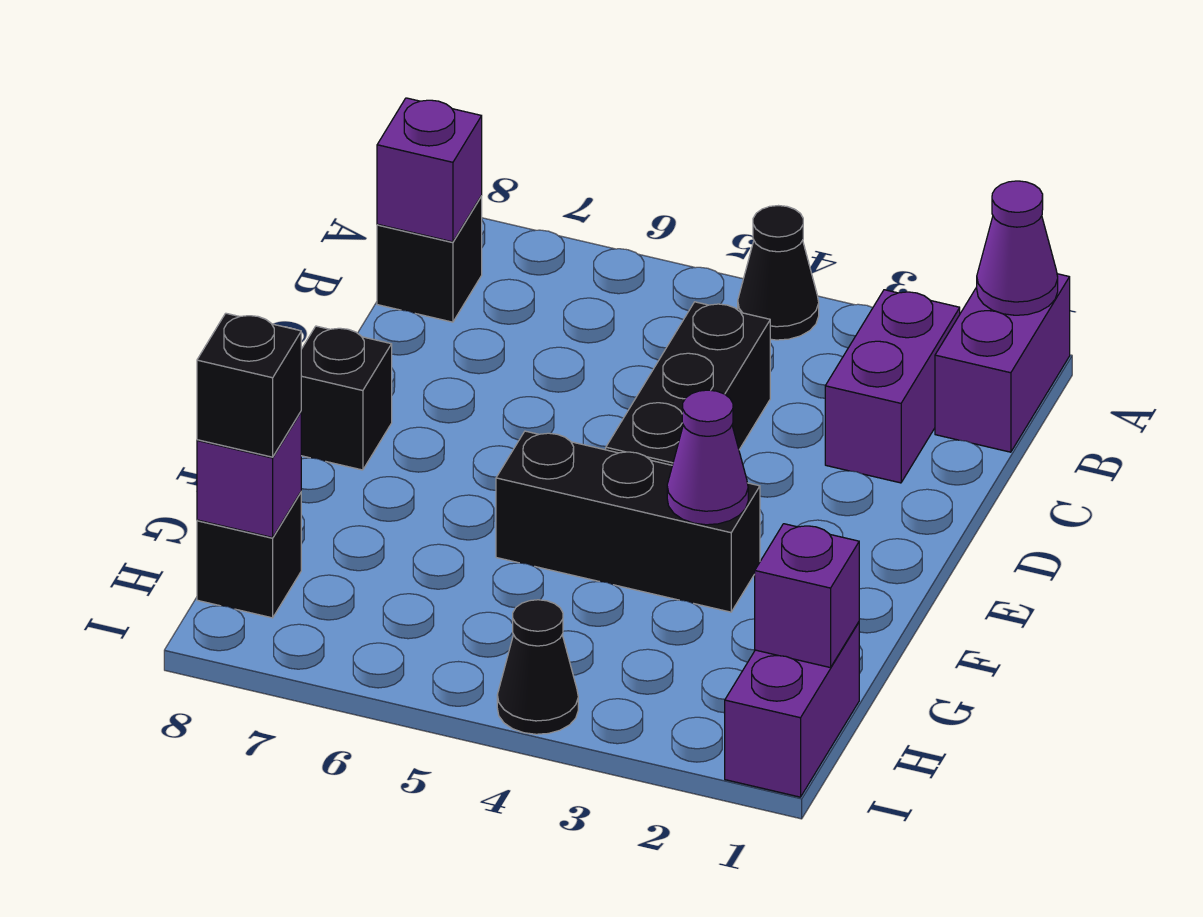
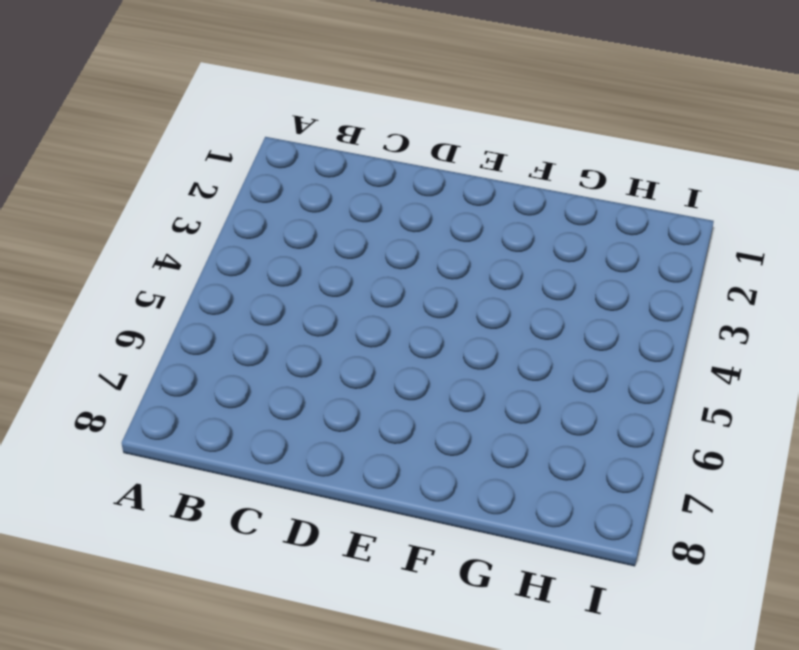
none -> purple brick A1:B1 level 1
none -> black cone A4 level 1
none -> purple brick B2:C2 level 1

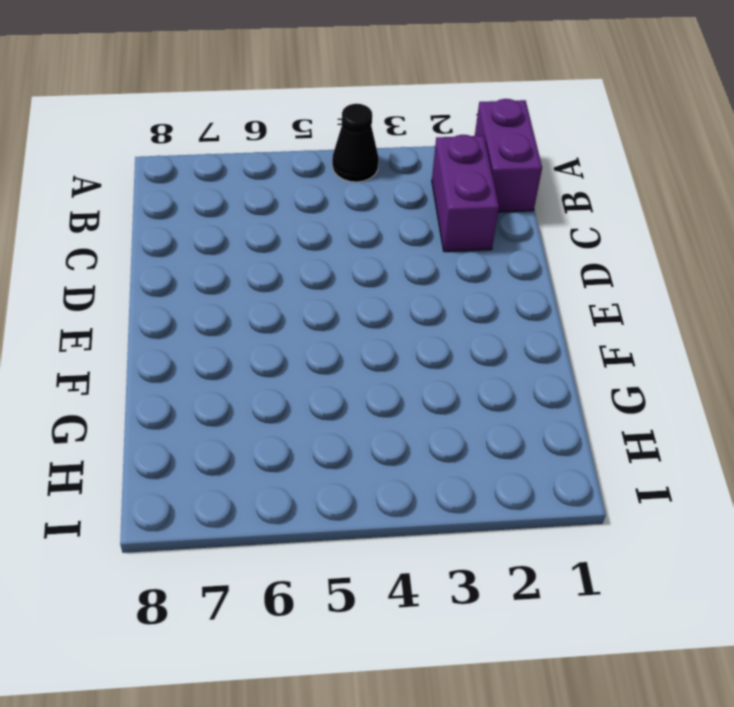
none -> black brick B8 level 1
none -> black brick C4:E4 level 1
none -> black brick E8 level 1

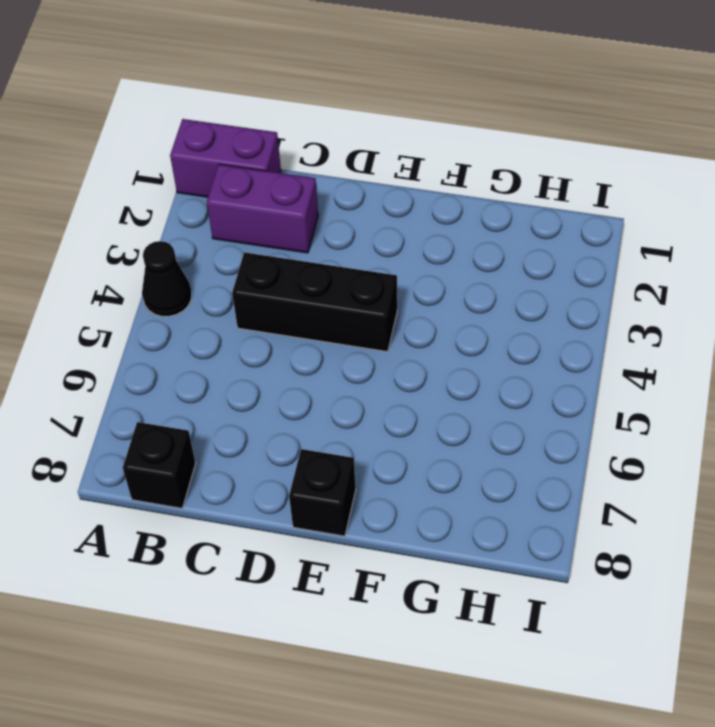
none -> black brick F3:F5 level 1
none -> purple brick H1:I1 level 1
none -> black brick H8 level 1

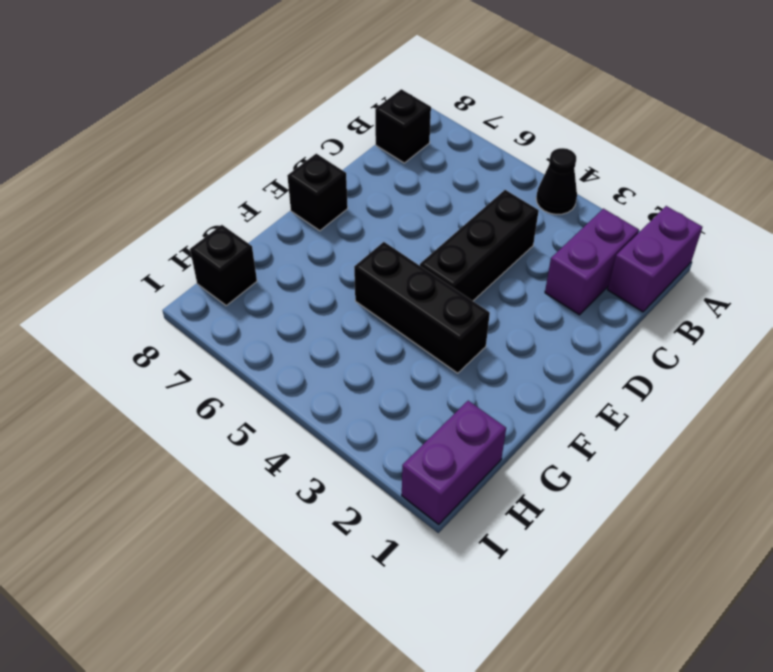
none -> black cone I4 level 1
none -> purple cone A1 level 2
none -> purple brick B8 level 2

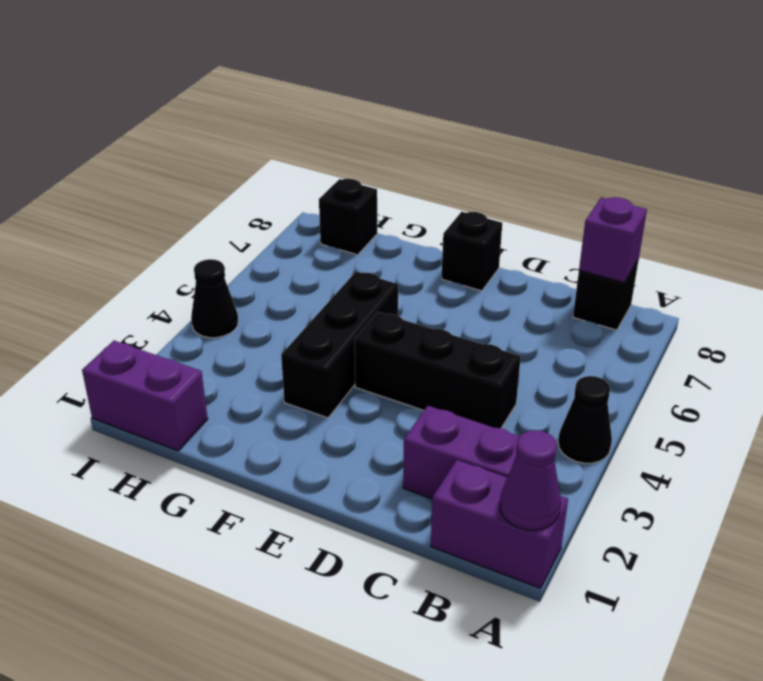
none -> purple cone F3 level 2
none -> purple brick H1 level 2
none -> purple brick H8 level 2

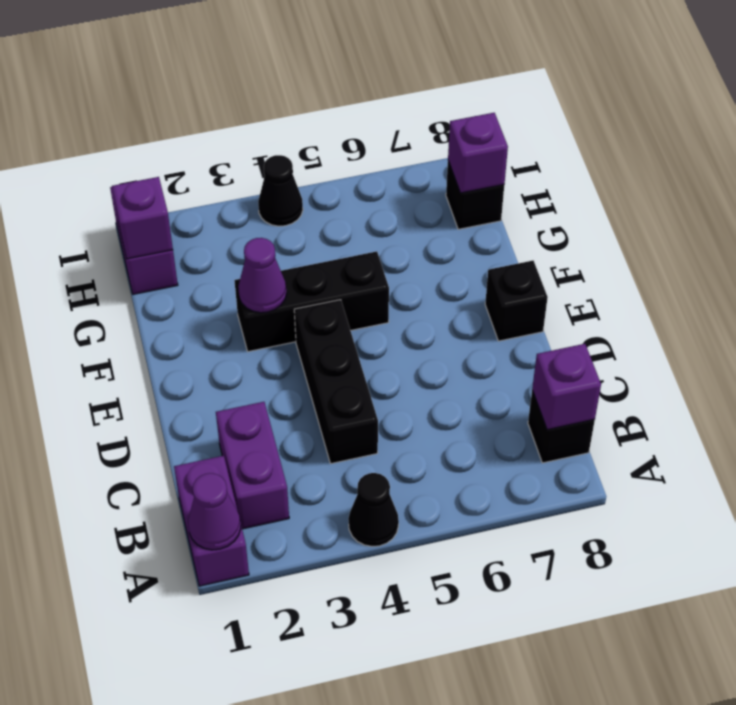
none -> black brick H8 level 3

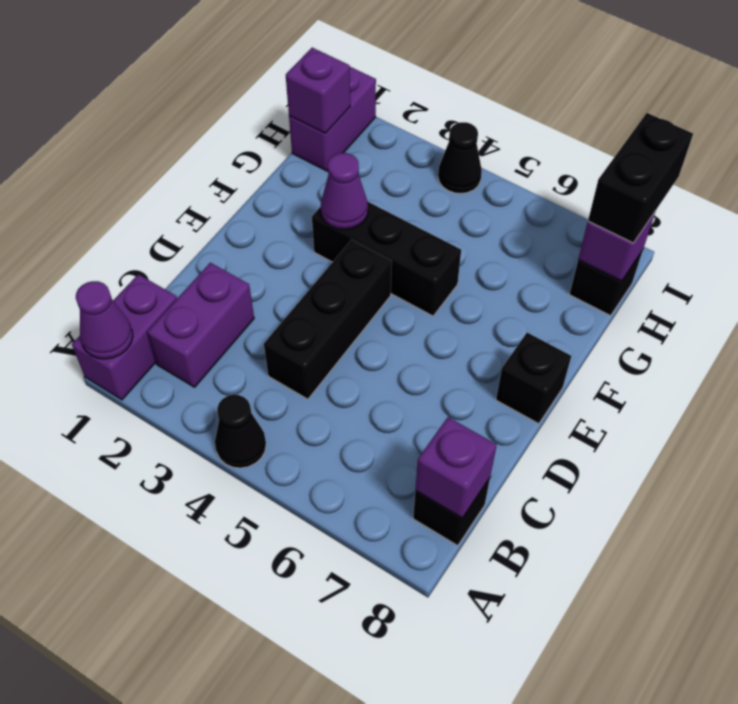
black brick H8:I8 level 3 -> black brick H8 level 3

